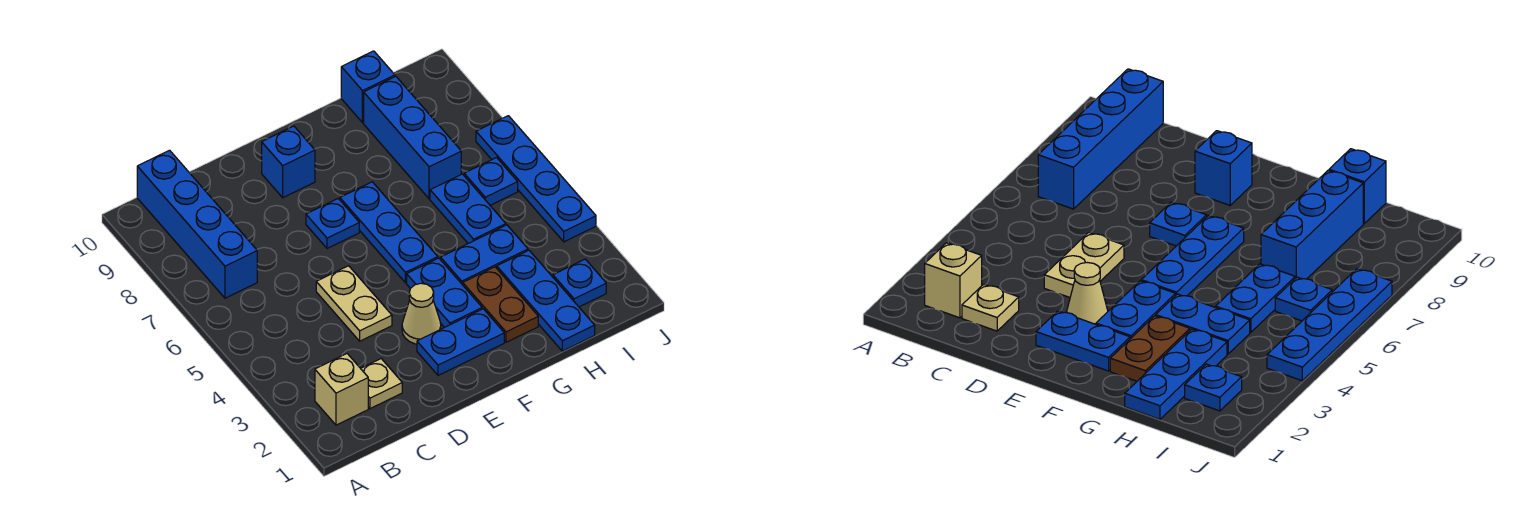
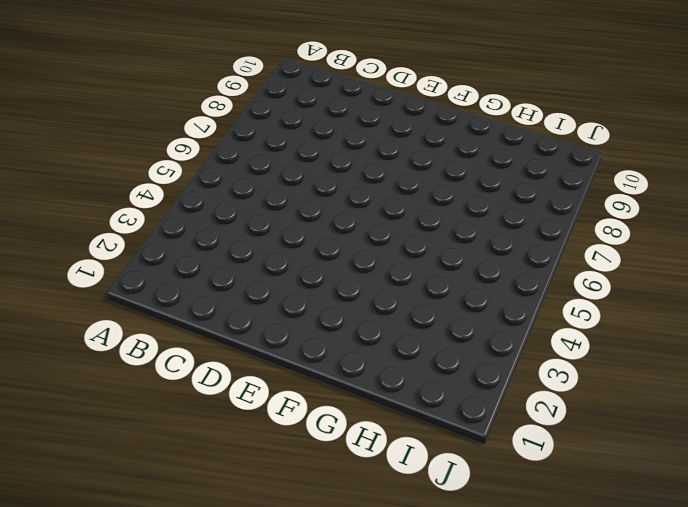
none -> tan brick B2 level 1
none -> blue brick B7:B10 level 1
none -> tan plate C2 level 1

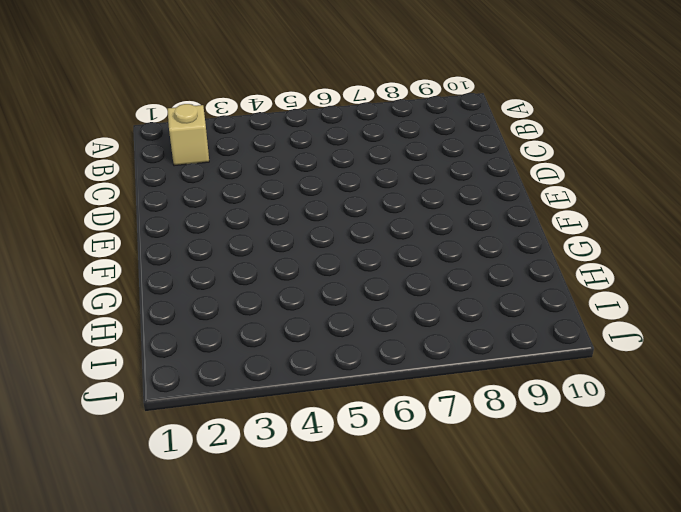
none -> blue brick B7:B10 level 1
none -> tan plate C2 level 1
none -> tan plate D4:D5 level 1

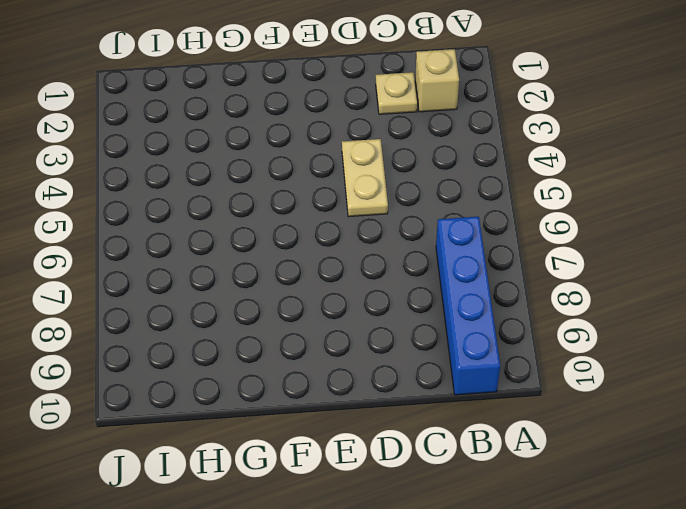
none -> blue plate E2:F2 level 1
none -> tan cone E3 level 1
none -> blue plate E7 level 1

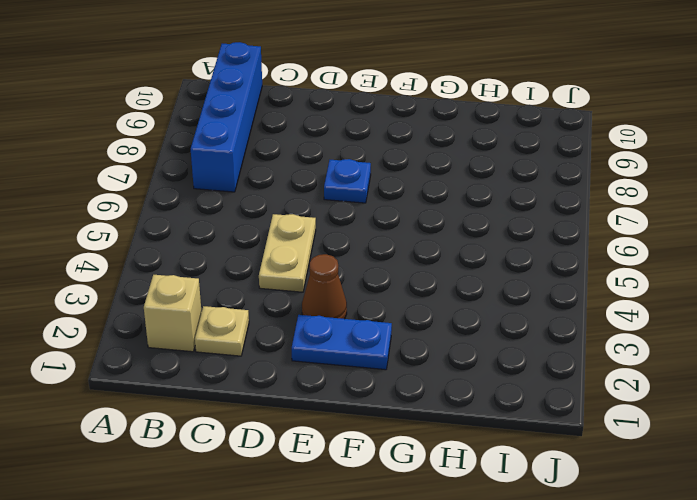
brown cone E3 level 1 -> tan cone E3 level 1
none -> blue brick E9 level 1
none -> blue plate F3:F4 level 1
none -> blue plate F5:F7 level 1

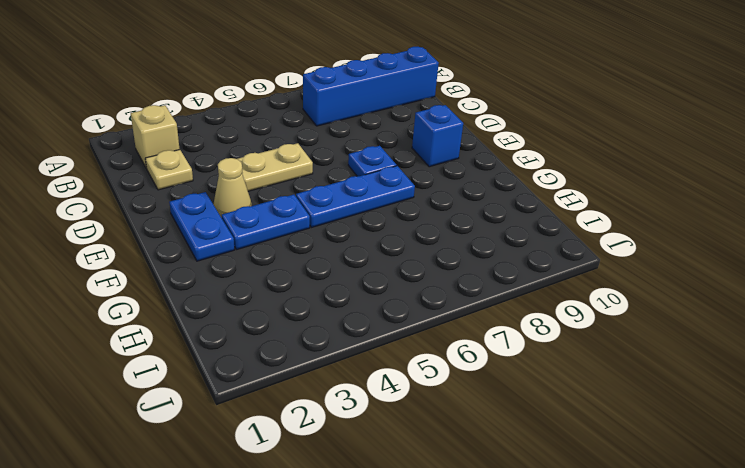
none -> brown plate G2:G3 level 1
none -> blue plate G4:H4 level 1
none -> blue plate H1:H3 level 1

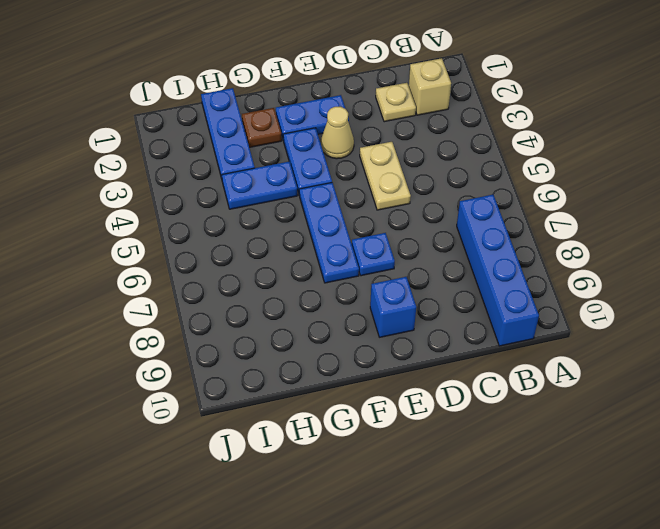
brown plate G2 level 1 -> brown plate G2:G3 level 1
none -> blue plate H5:H6 level 1
none -> blue brick H7:H9 level 1
none -> blue brick H10 level 1

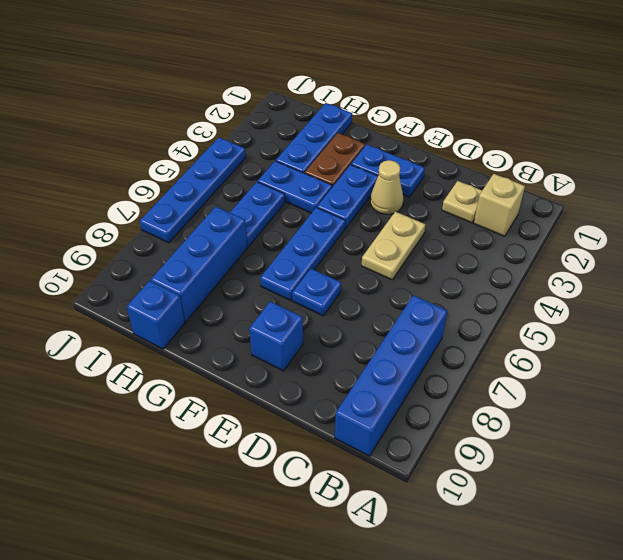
none -> blue plate I2 level 1
none -> blue plate I6 level 1

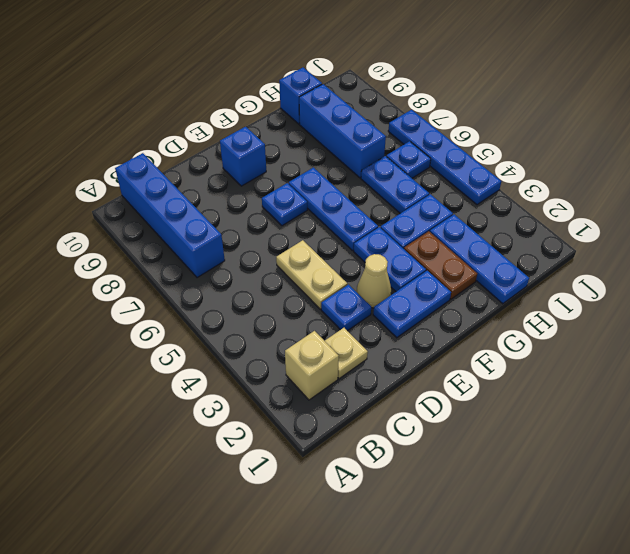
blue plate D3 level 1 -> blue plate I2 level 1

